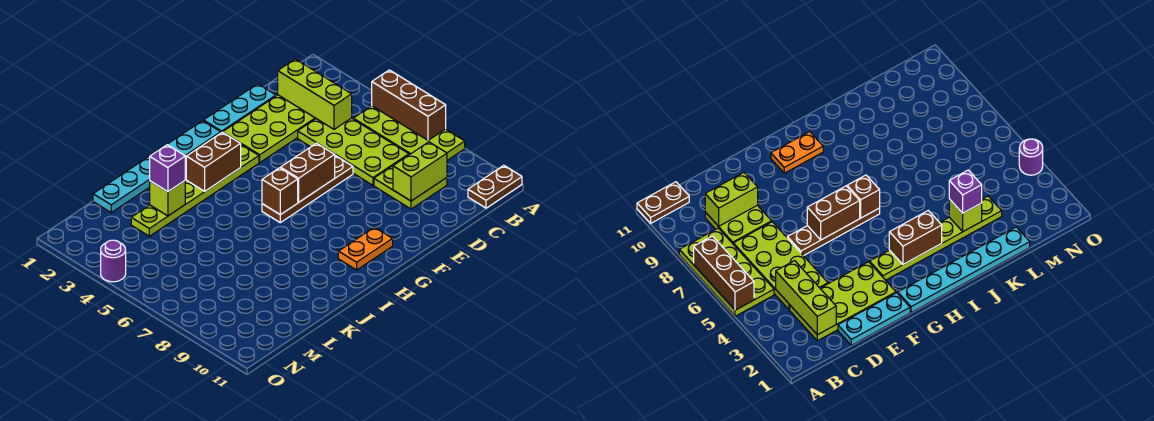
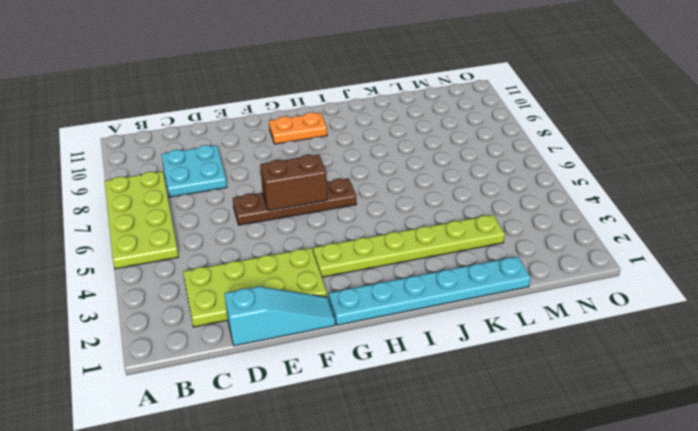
cyan plate C8:D9 level 1 -> lime plate C8:D9 level 1
cyan slope D1:F1 level 1 top D -> cyan plate D1:F1 level 1
none -> brown plate A11:B11 level 1
none -> lime plate C4:D7 level 1
none -> purple round brick O4 level 1

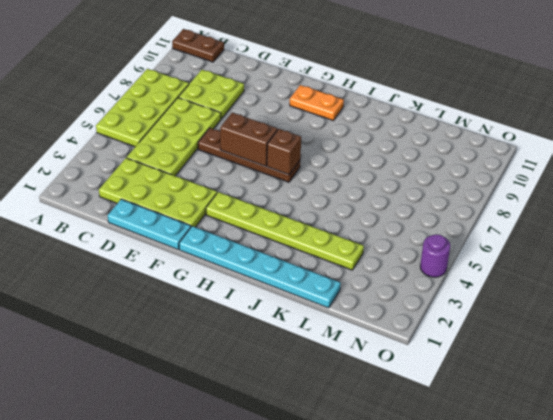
none -> brown brick A5:A7 level 2
none -> lime brick C2:C4 level 2
none -> lime brick C9:D9 level 2

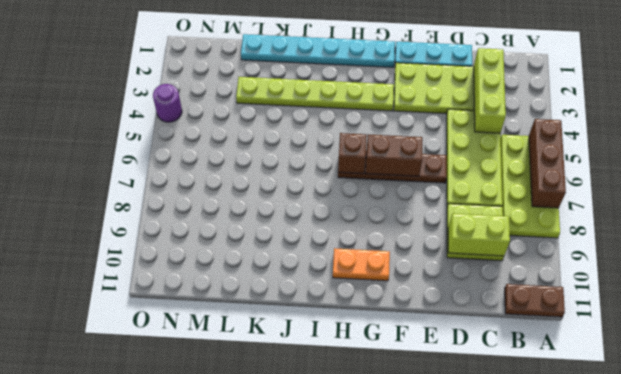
none -> brown brick H3:I3 level 2
none -> lime brick K3 level 2
none -> purple brick K3 level 3

